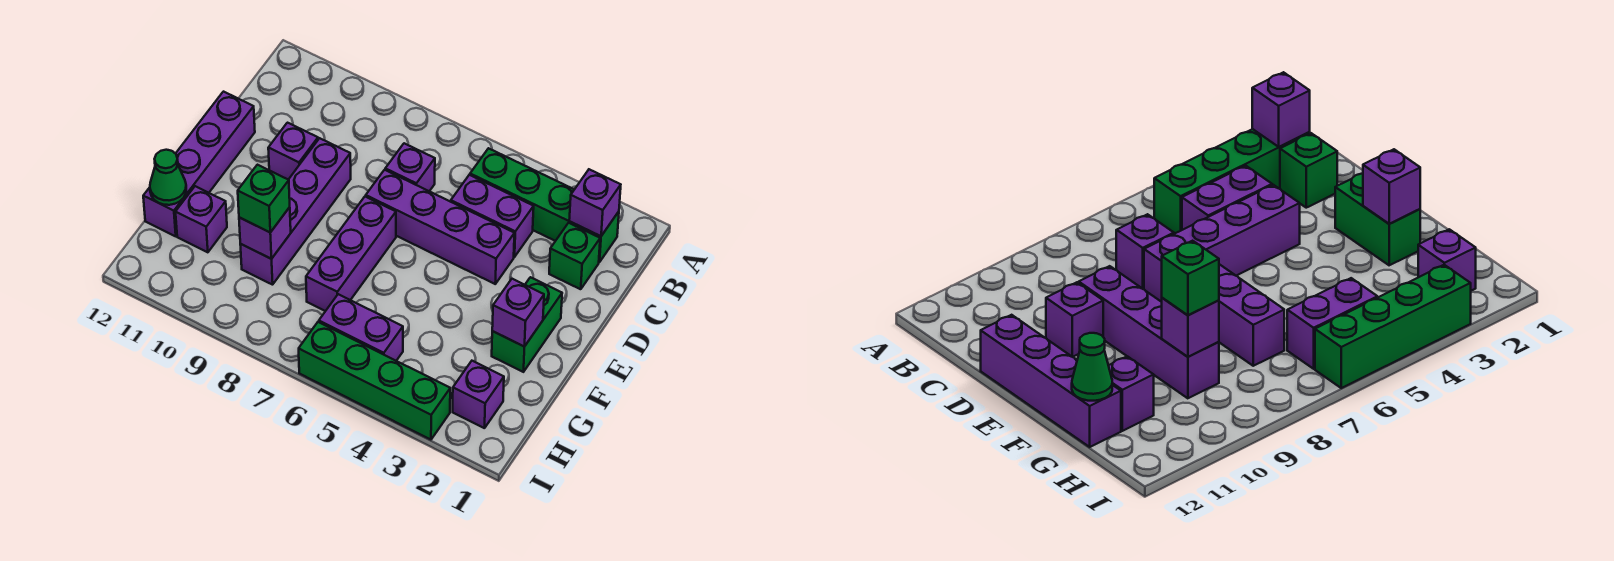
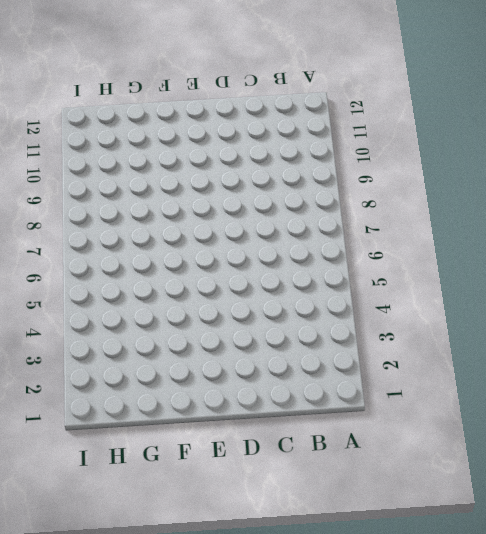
none -> green brick B2:B5 level 1
none -> green brick C2 level 1
none -> purple brick C4:C5 level 1

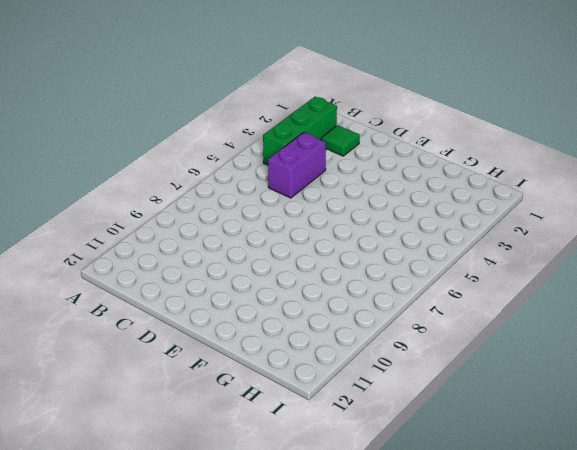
green brick B2:B4 level 1 -> green brick B2:B5 level 1
green tile C2 level 1 -> green brick C2 level 1
none -> purple brick C7 level 1
none -> purple brick D4:D7 level 1
none -> purple brick D9:G9 level 1

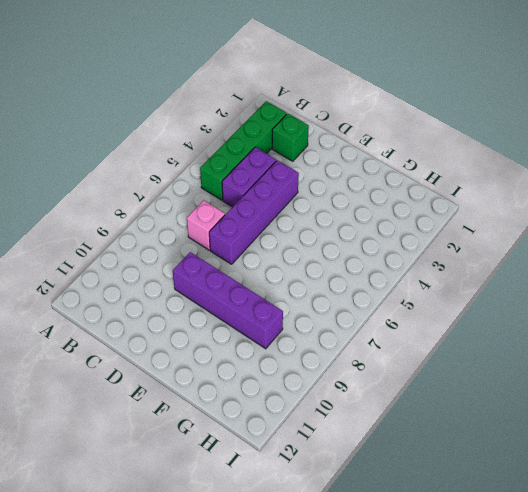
pink brick C7 level 1 -> purple brick C7 level 1
none -> purple brick D10 level 1
none -> purple brick D12:G12 level 1
none -> green brick E2:F2 level 1

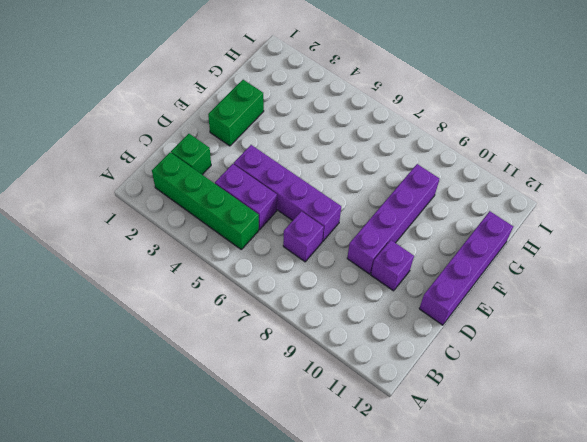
none -> purple brick E7:G7 level 1
none -> purple brick G11 level 1
none -> purple brick H2 level 1

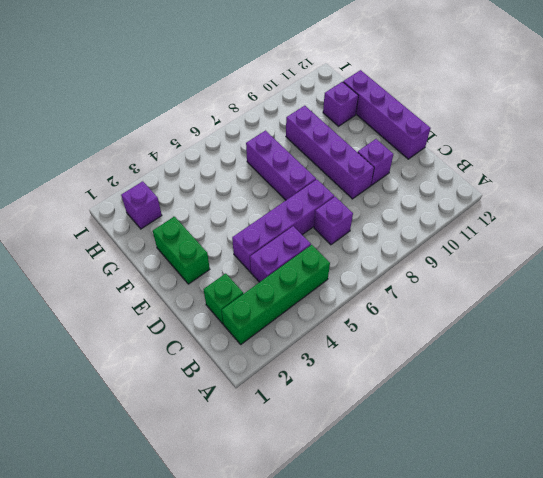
none -> purple brick H5:H6 level 1
none -> green brick I3:I6 level 1
none -> purple brick B2 level 2

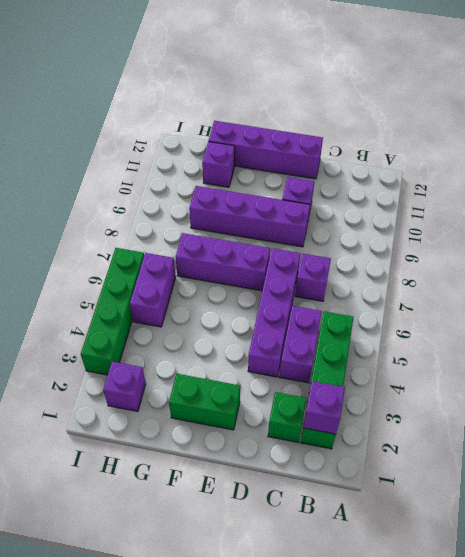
none -> purple brick F2 level 2
none -> purple brick G9 level 2
none -> green cone G12 level 2

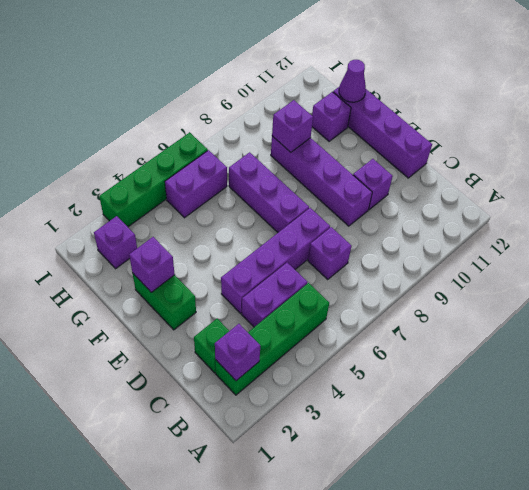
purple cone G12 level 2 -> green cone G12 level 2
none -> green brick G9 level 3

